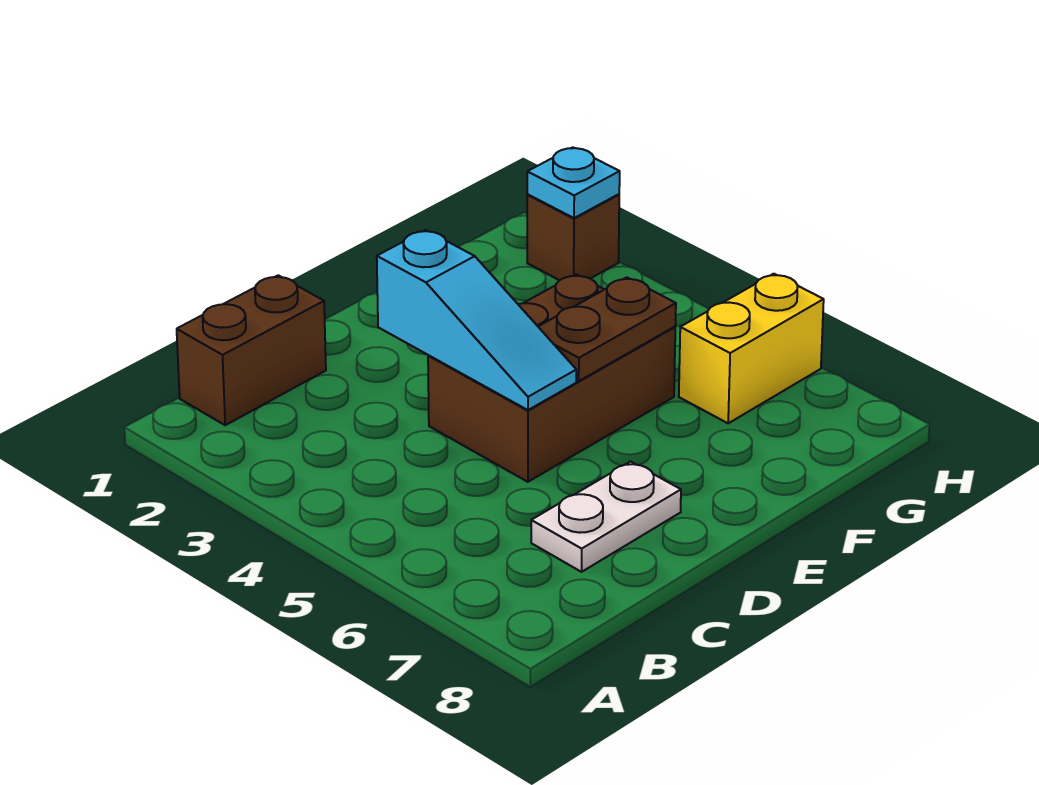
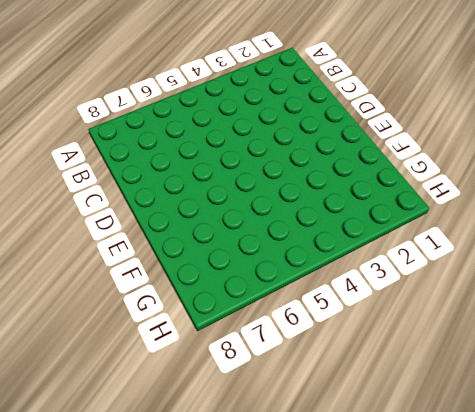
none -> brown brick B1:C1 level 1
none -> white plate C7:D7 level 1

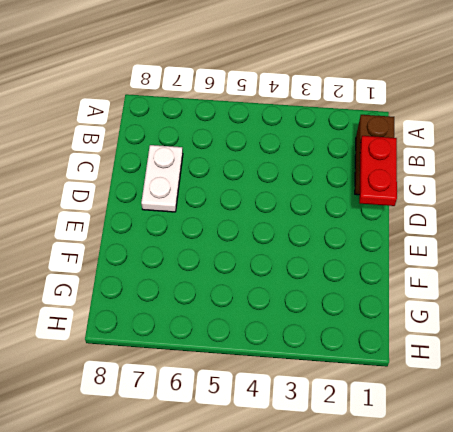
red plate C1:D1 level 2 -> none
none -> brown brick D4:F5 level 1
none -> yellow brick G6:H6 level 1

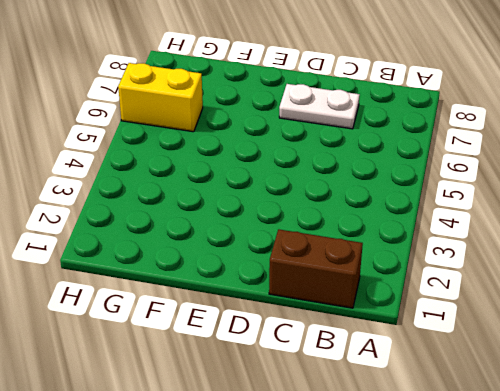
none -> brown brick D4:F5 level 1
none -> brown brick H2 level 1

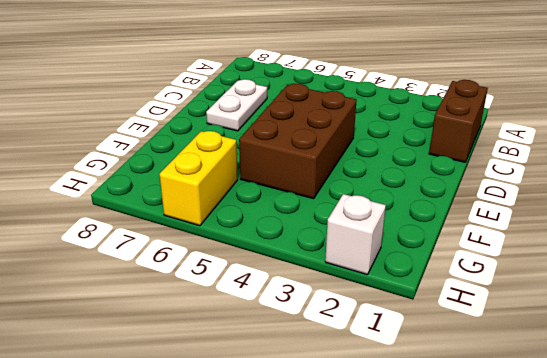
white brick H2 level 1 -> brown brick H2 level 1
none -> cyan slope D3:D5 level 2 top 3
none -> brown plate E5:F5 level 2

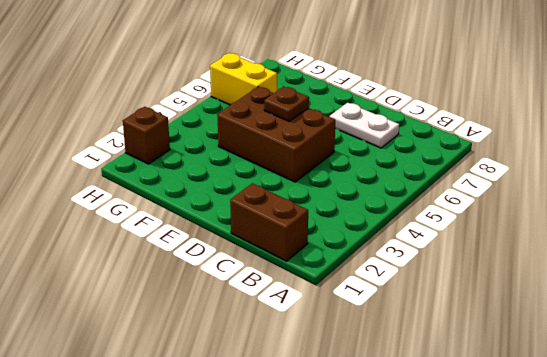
brown plate E5 level 2 -> brown plate E5:F5 level 2
none -> cyan slope D3:D5 level 2 top 3
none -> cyan plate H2 level 2

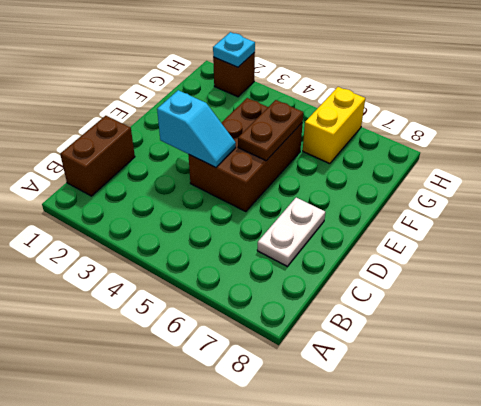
cyan slope D3:D4 level 2 top 3 -> cyan slope D3:D5 level 2 top 3

